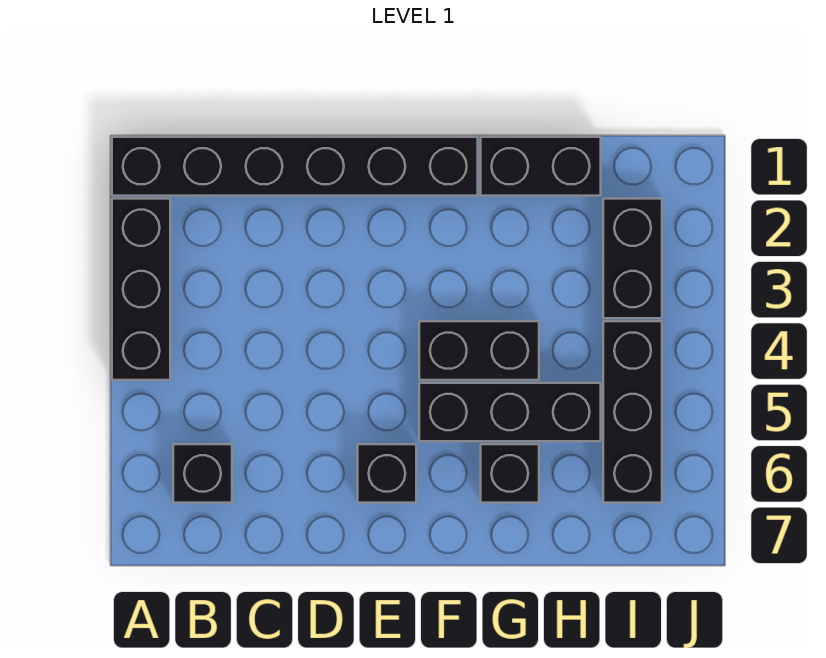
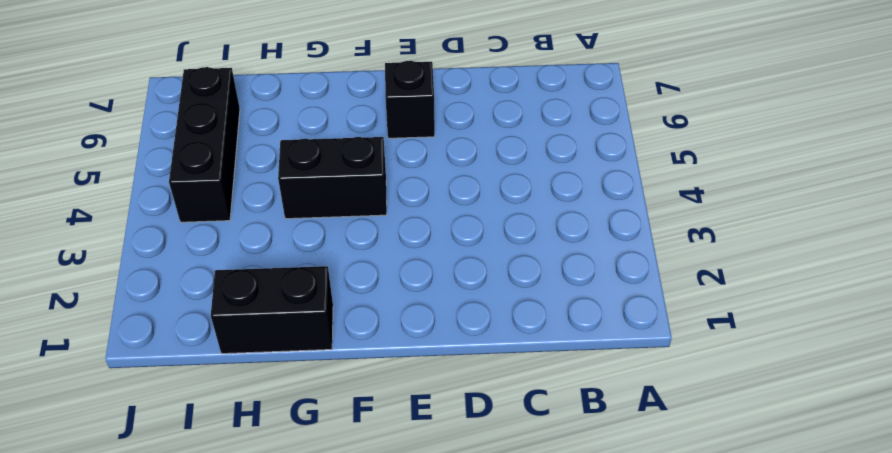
none -> black brick A1:F1 level 1
none -> black brick A2:A4 level 1

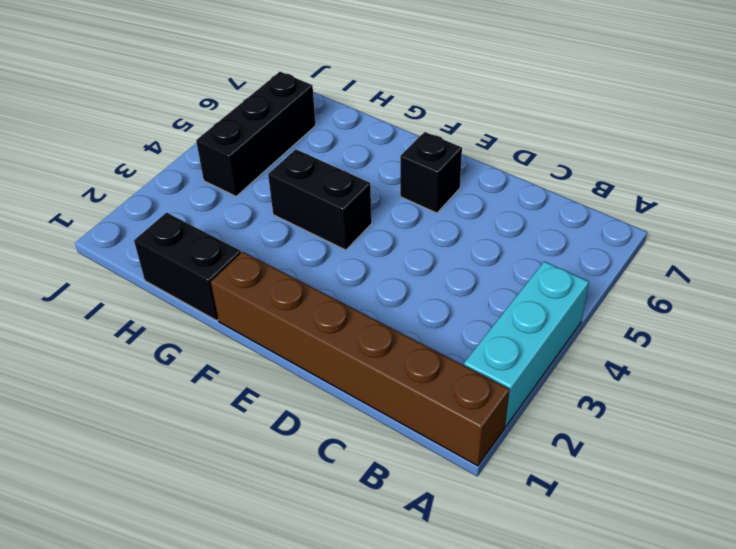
brown brick A1:F1 level 1 -> black brick A1:F1 level 1
cyan brick A2:A4 level 1 -> black brick A2:A4 level 1
none -> black brick B6 level 1
none -> black brick F5:H5 level 1

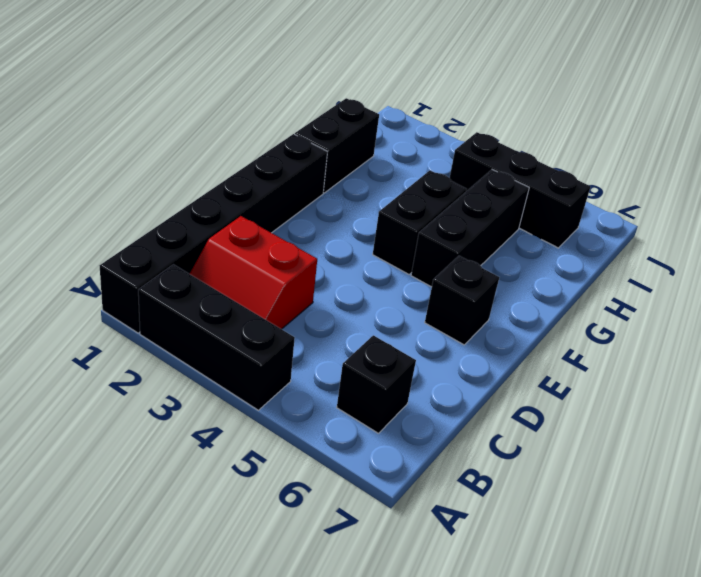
red slope B2:C3 level 1 top C -> none
none -> black brick G6 level 1
none -> black brick I2:I3 level 1

